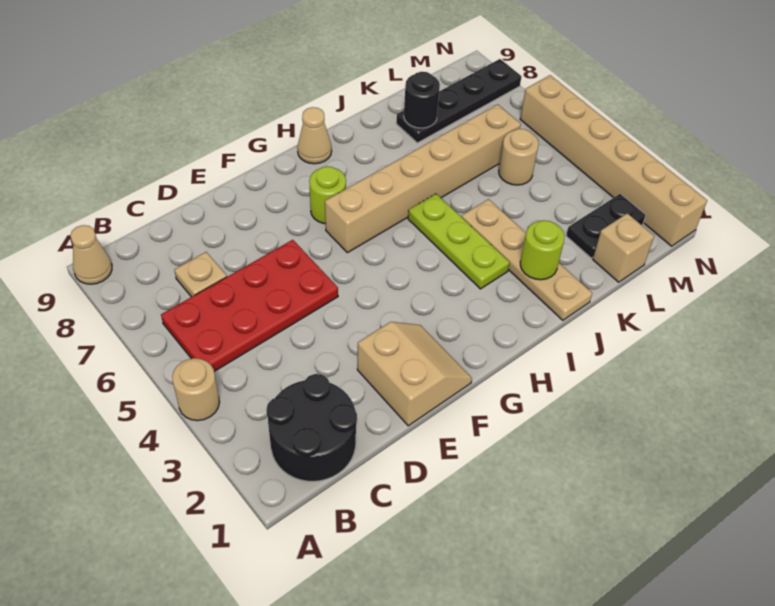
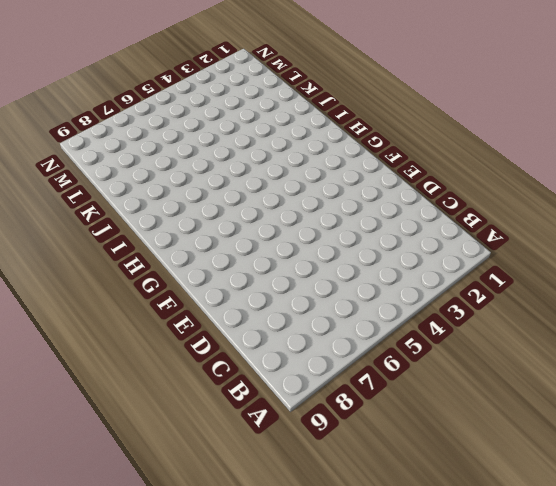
none -> tan round brick A4 level 1
none -> tan cone A9 level 1
none -> black round brick B1:C2 level 1

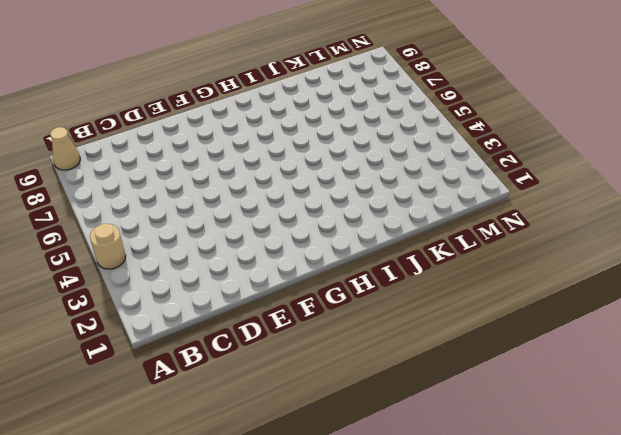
none -> black round brick B1:C2 level 1
none -> red plate B5:E6 level 1
none -> tan plate C7 level 1

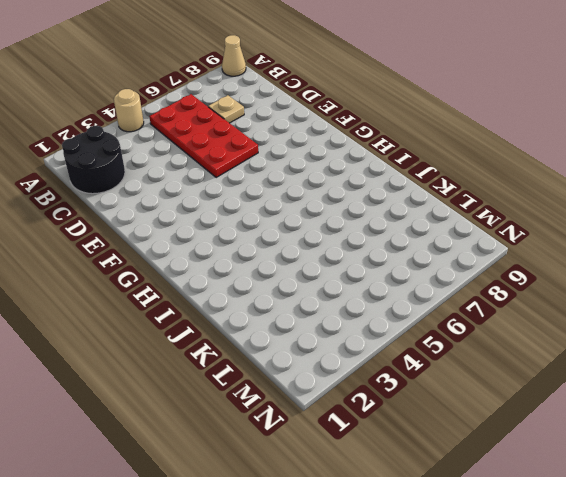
none -> tan slope E1:F2 level 1 top E
none -> tan brick G6:L6 level 1
none -> lime round brick G7 level 1

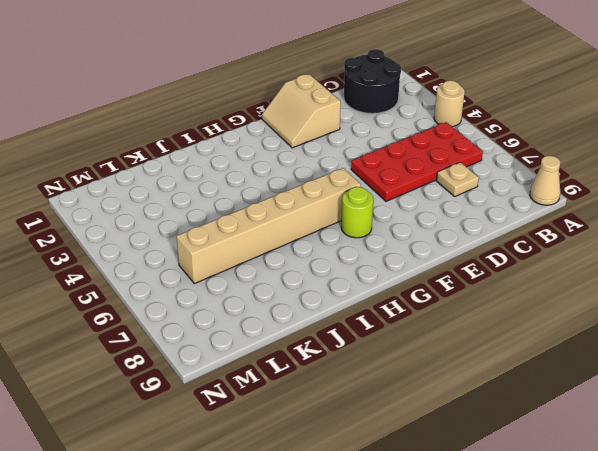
none -> tan cone H9 level 1
none -> lime plate I3:I5 level 1
none -> tan plate J1:J4 level 1

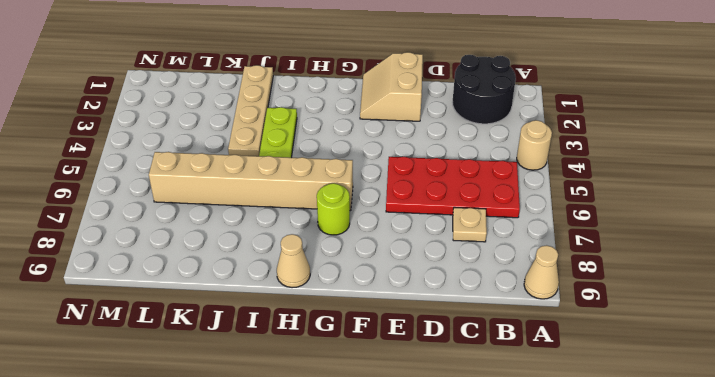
none -> black plate K8:N8 level 1
none -> tan brick L1 level 1
none -> black plate L2:M2 level 1

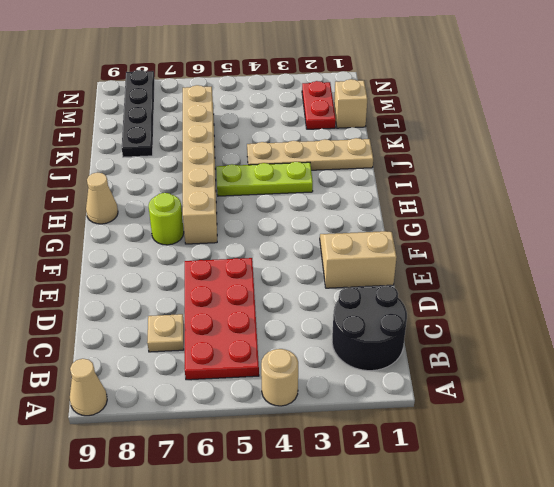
red plate L2:M2 level 1 -> black plate L2:M2 level 1
none -> tan round brick L5 level 1
none -> tan brick N1:N6 level 1
none -> lime round brick J2 level 2

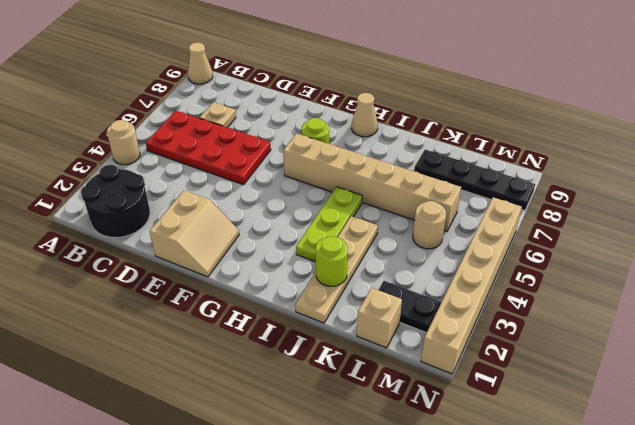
none -> black round brick K8 level 2

